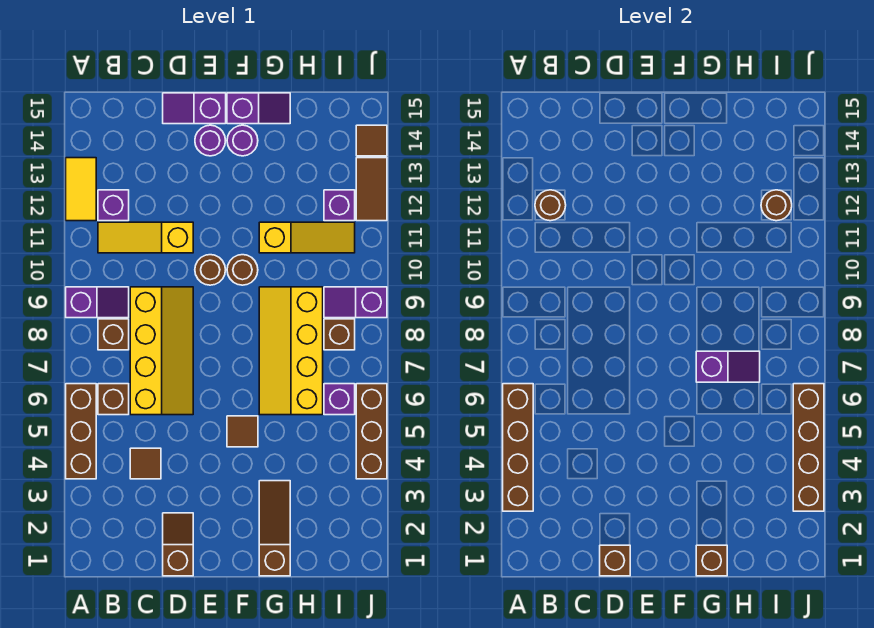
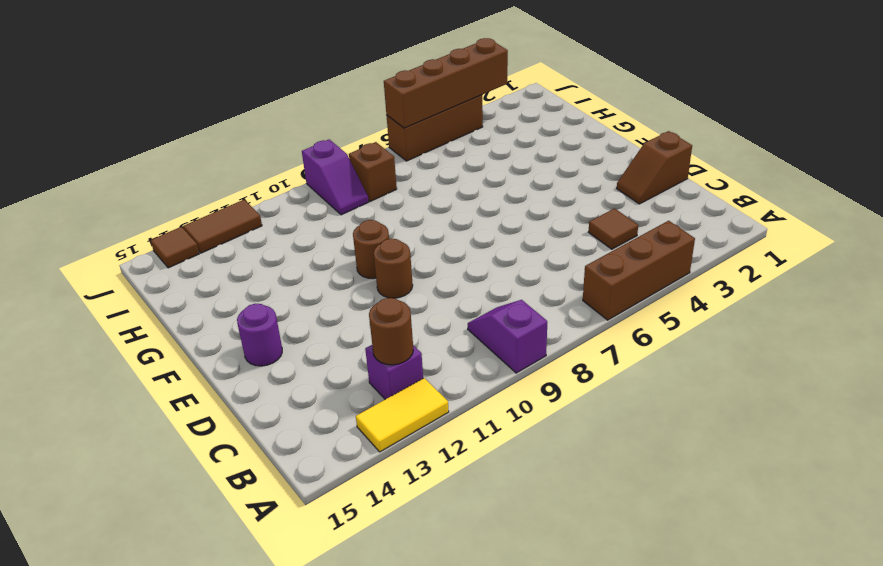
none -> brown brick B6 level 1
none -> brown brick B8 level 1
none -> yellow slope B11:D11 level 1 top D
none -> yellow slope C6:D9 level 1 top C

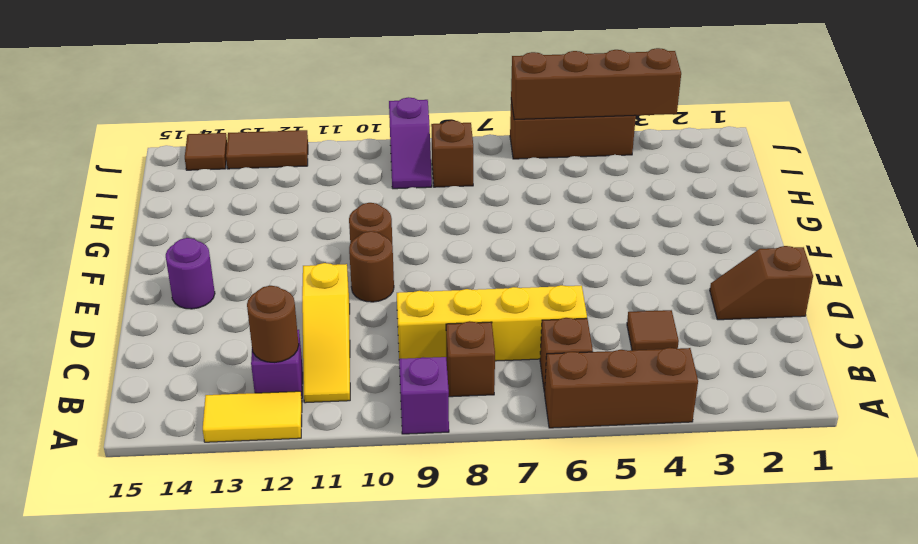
none -> purple slope D15:E15 level 1 top E
none -> brown tile F5 level 1
none -> purple round brick F14 level 1
none -> purple slope F15:G15 level 1 top F

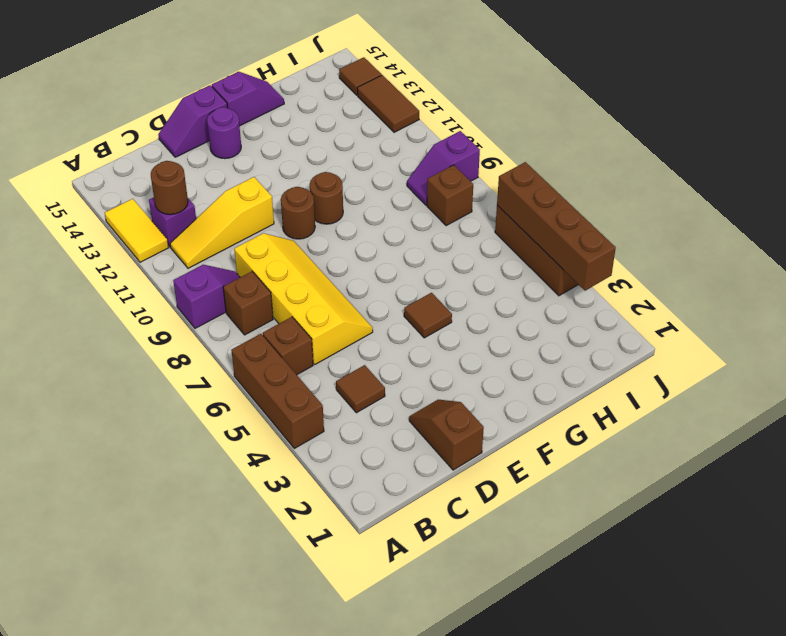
none -> purple round brick F14 level 1
none -> brown slope G1:G3 level 1 top 1
none -> yellow slope G6:H9 level 1 top H
none -> yellow slope G11:I11 level 1 top G

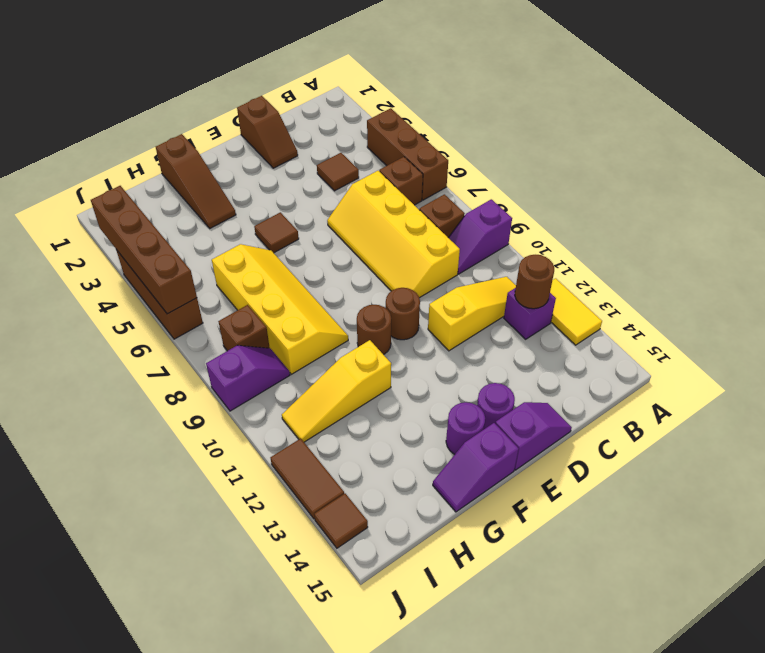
none -> purple brick I6 level 1
none -> purple brick I12 level 1
none -> brown brick A3:A6 level 2
none -> brown brick D1 level 2

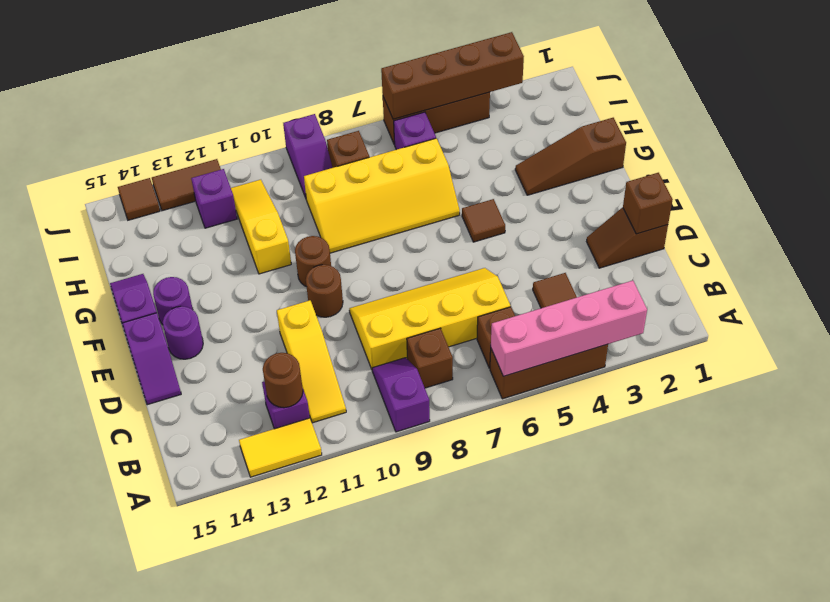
pink brick A3:A6 level 2 -> brown brick A3:A6 level 2
none -> brown brick G1 level 2
none -> purple slope G7:H7 level 2 top G
none -> brown round brick I12 level 2

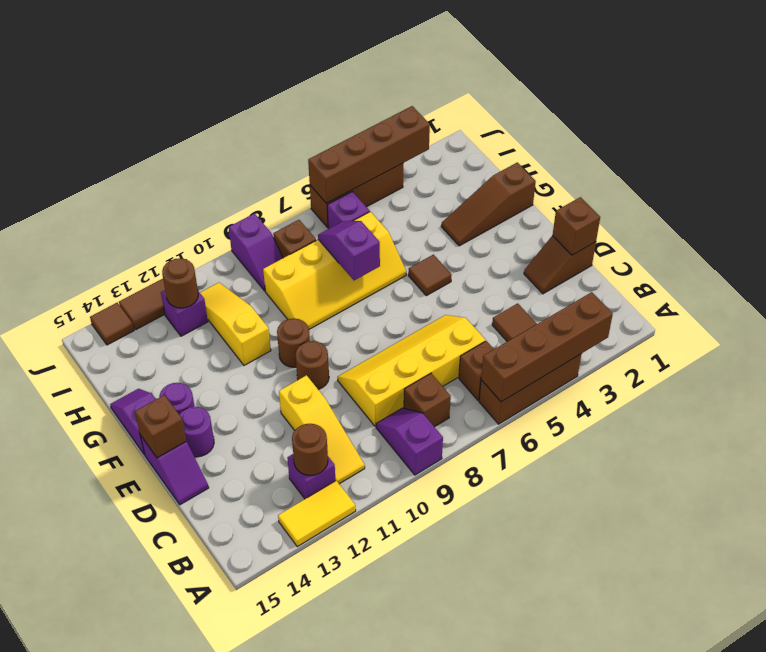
brown brick E15 level 2 -> brown brick G1 level 2

